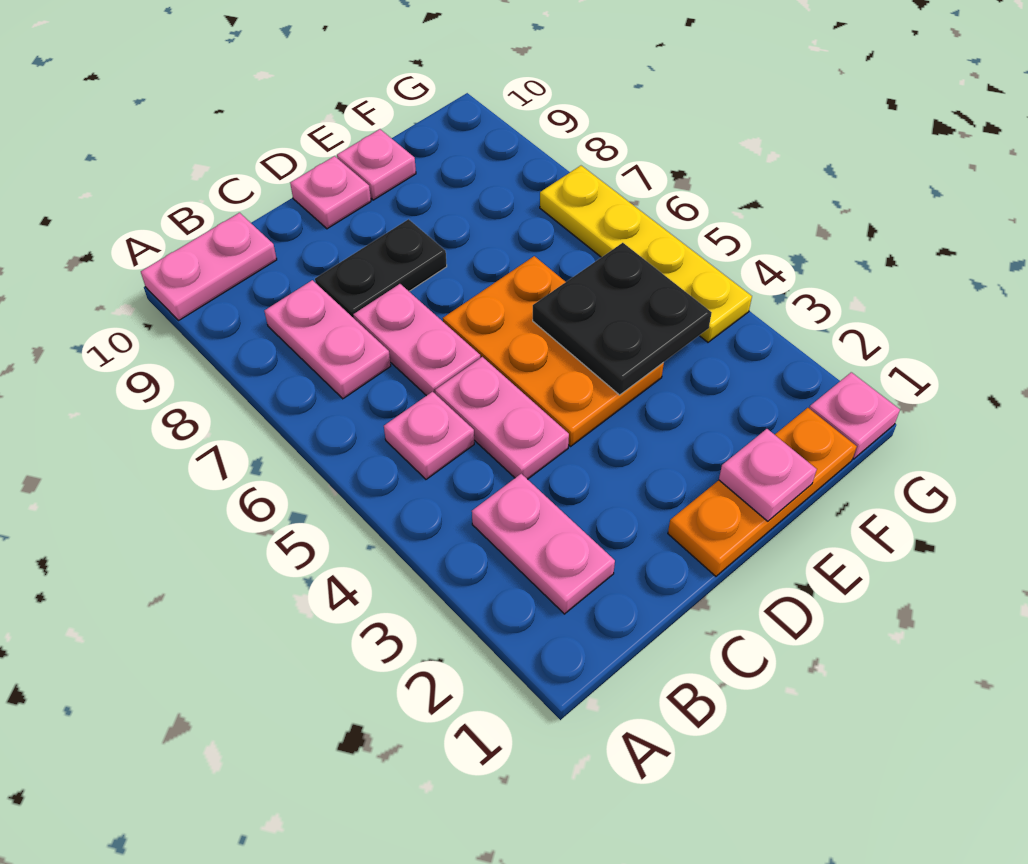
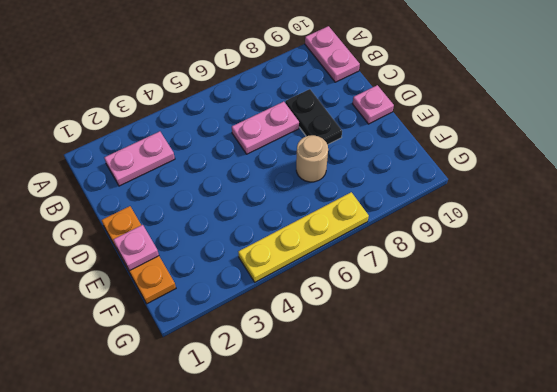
tan round brick E7 level 1 -> none
none -> pink plate B5 level 1
none -> pink plate B7:B8 level 1
none -> pink plate C4:C5 level 1

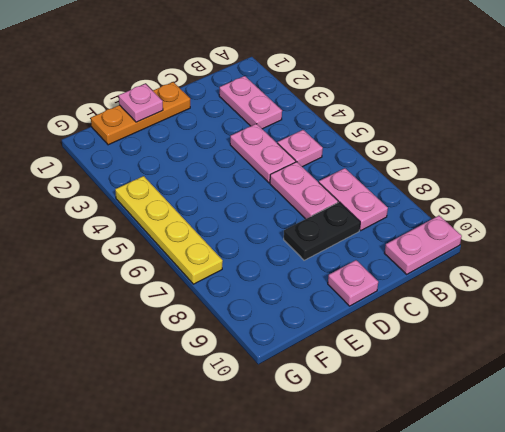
none -> orange plate D4:E6 level 1
none -> pink plate E10 level 1
none -> pink plate G1 level 1

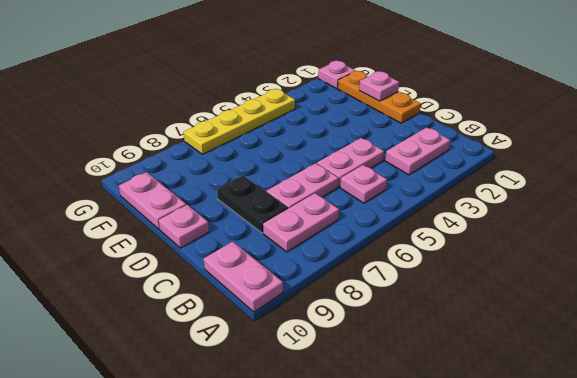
pink plate E10:F10 level 1 -> pink plate E10 level 1
none -> orange plate D4:E6 level 1
none -> black plate E4:F5 level 2

